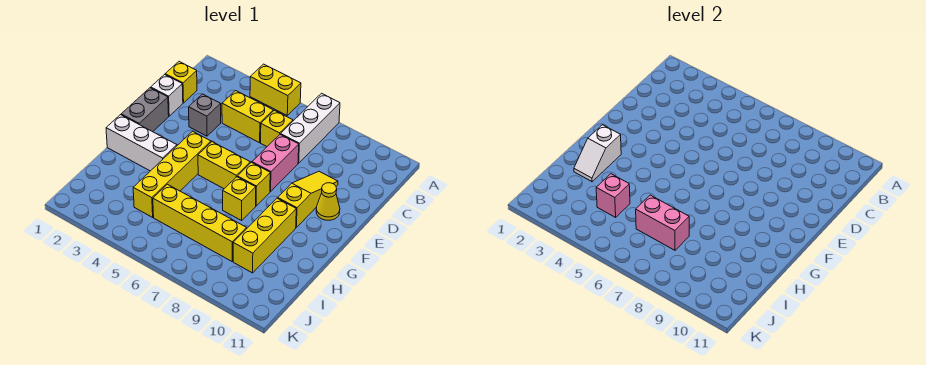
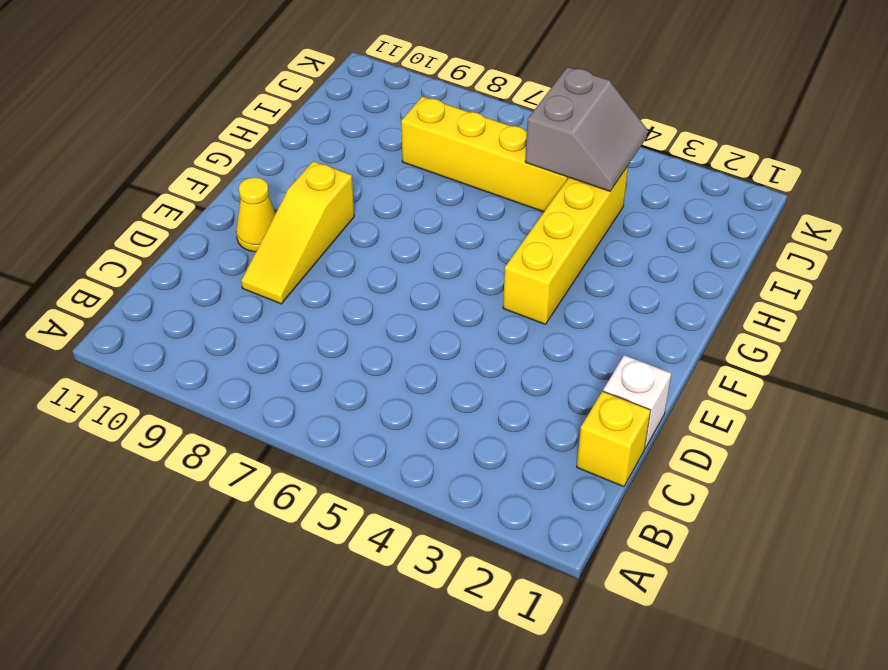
grey slope I4:J5 level 2 top 5 -> pink brick I4 level 2
none -> yellow brick A4:A5 level 1
none -> white brick A7:C7 level 1
none -> yellow brick C4:C5 level 1

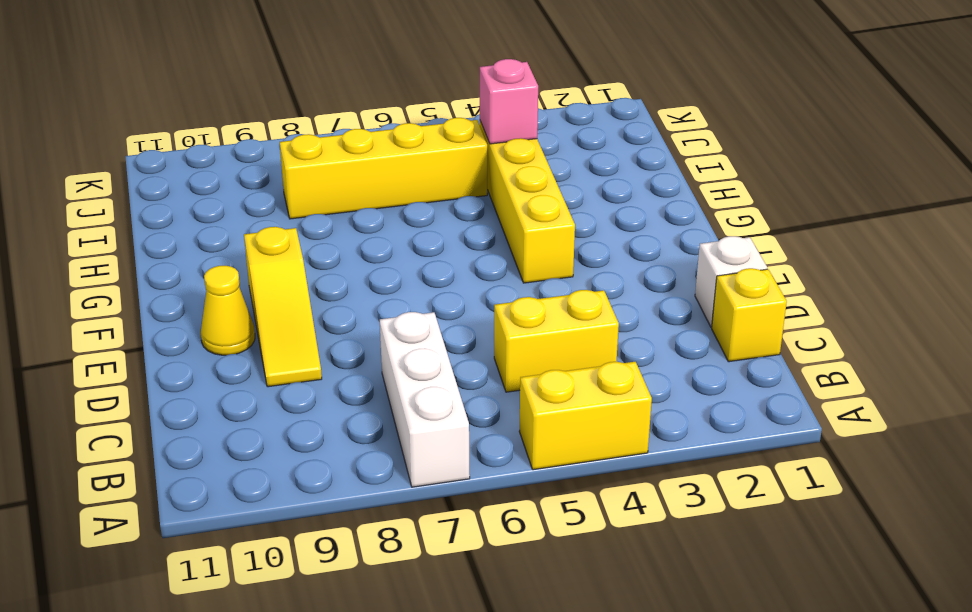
none -> yellow brick C6 level 1
none -> grey brick D3 level 1
none -> pink brick D7:E7 level 1

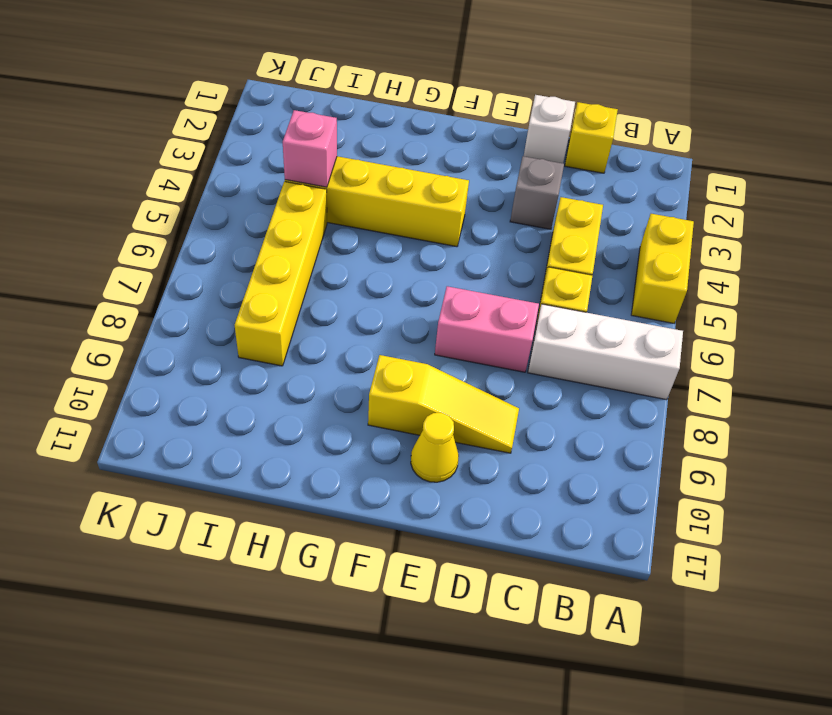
none -> grey brick E1:F1 level 1
none -> yellow brick F5:F6 level 1
none -> yellow brick F7 level 1

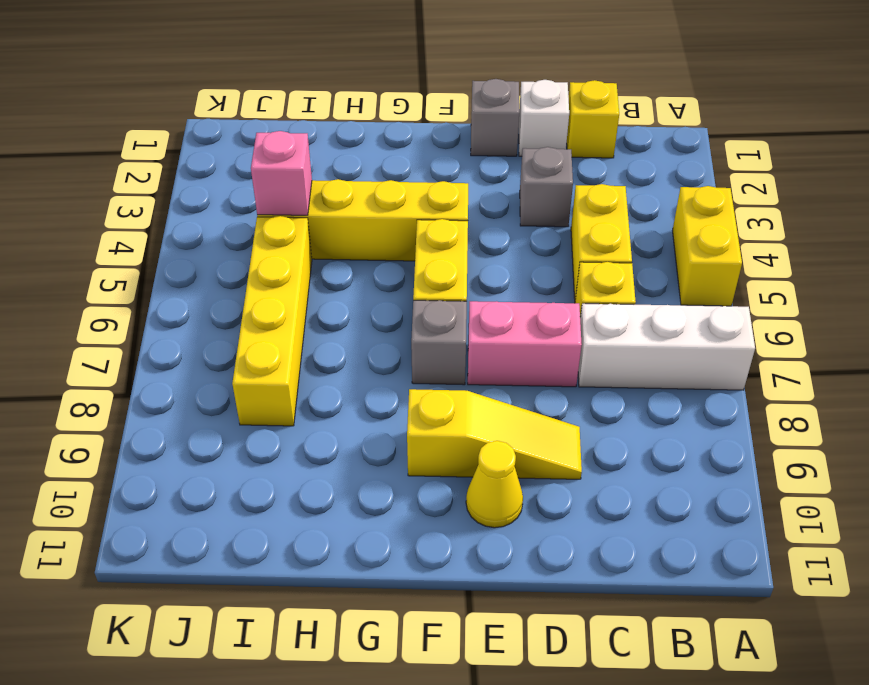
grey brick E1 level 1 -> grey brick E1:F1 level 1
grey brick F7 level 1 -> yellow brick F7 level 1
none -> white brick G1:G3 level 1
none -> yellow brick G7 level 1
none -> yellow brick G9:I9 level 1

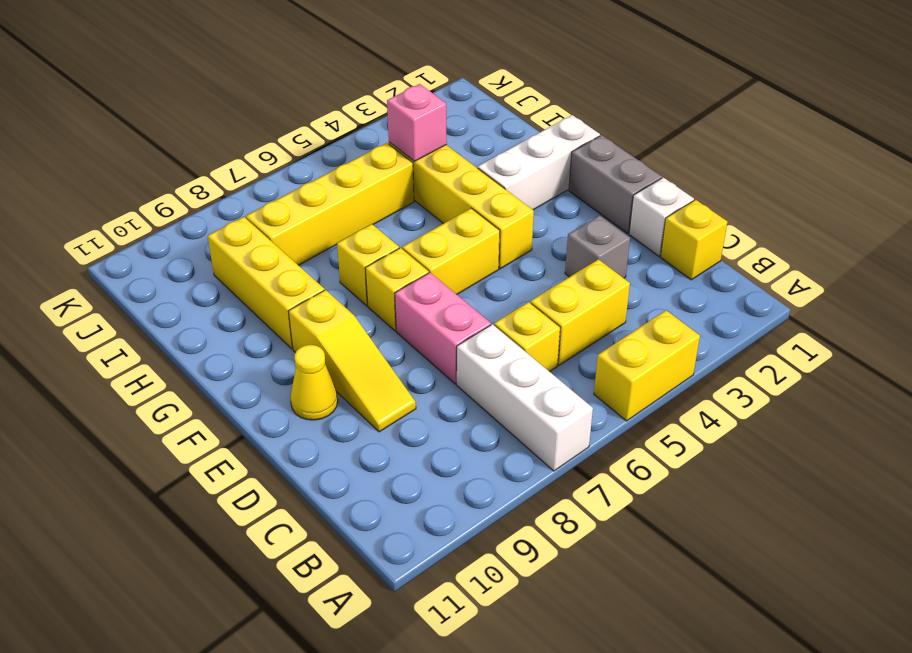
none -> white slope G2:H2 level 2 top G
none -> pink brick I6:I7 level 2

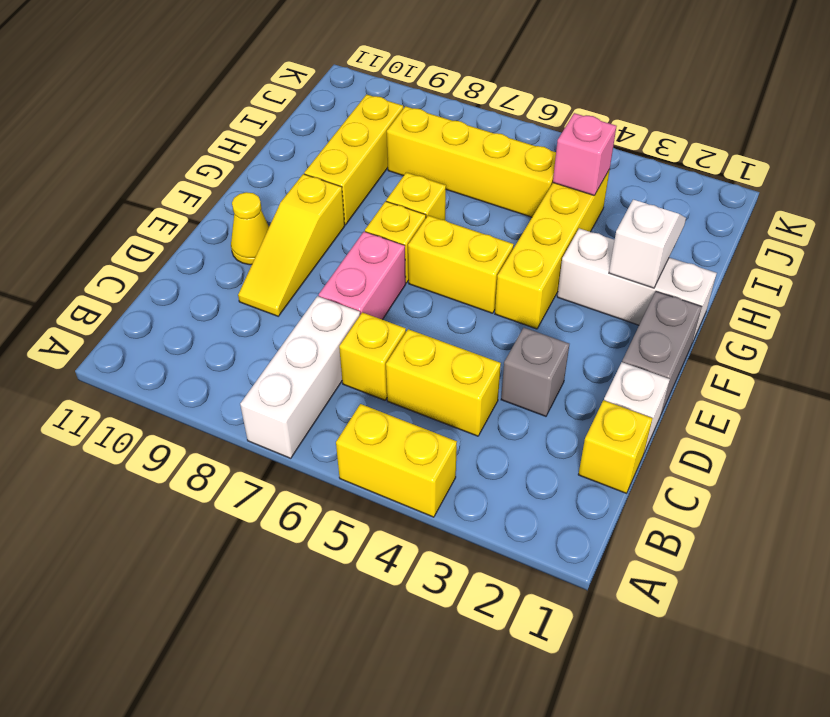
none -> pink brick I6:I7 level 2

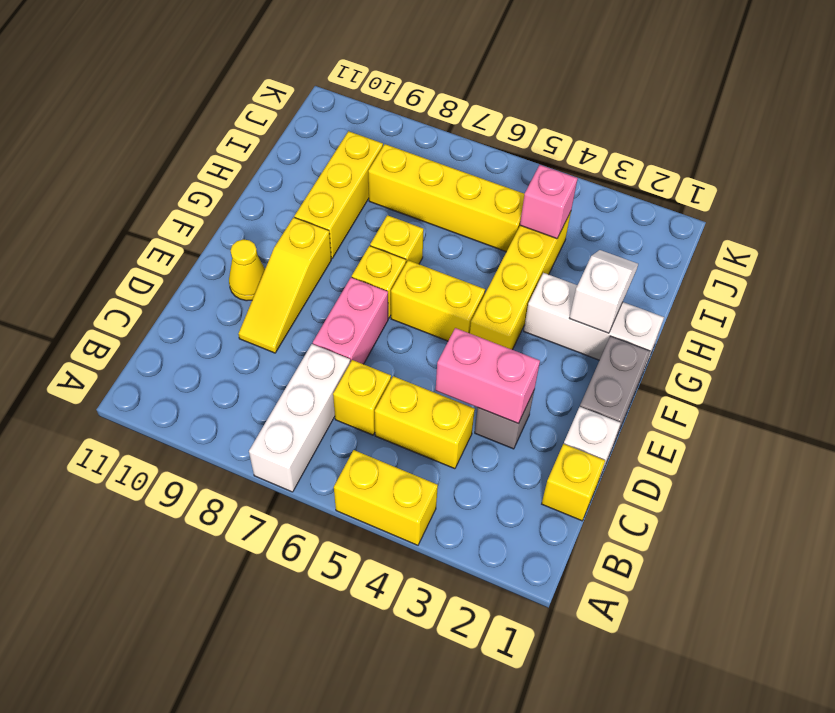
pink brick D3:D4 level 2 -> pink brick I6:I7 level 2

